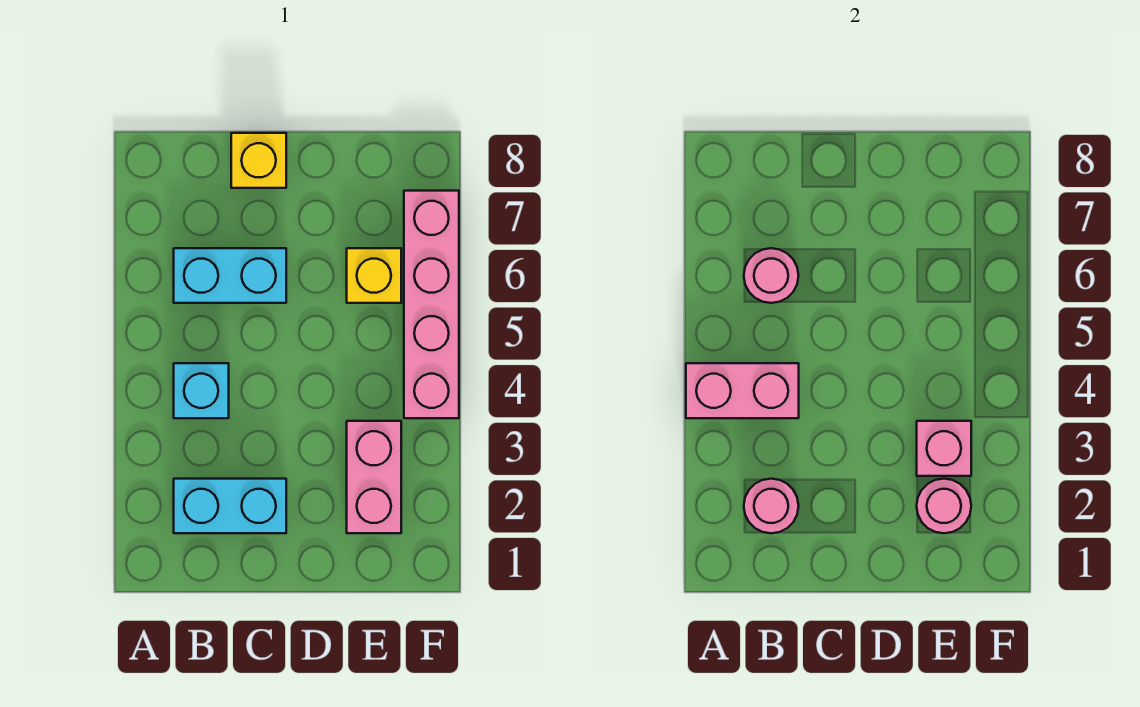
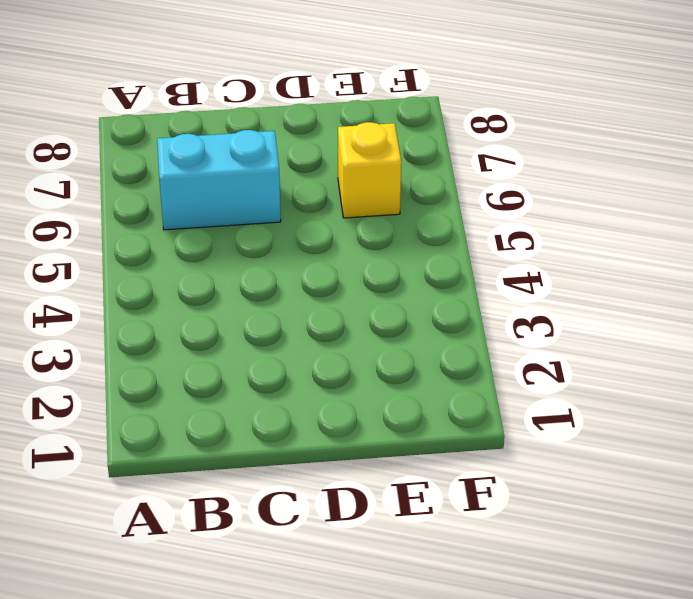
none -> cyan brick B2:C2 level 1
none -> cyan brick B4 level 1
none -> yellow brick C8 level 1

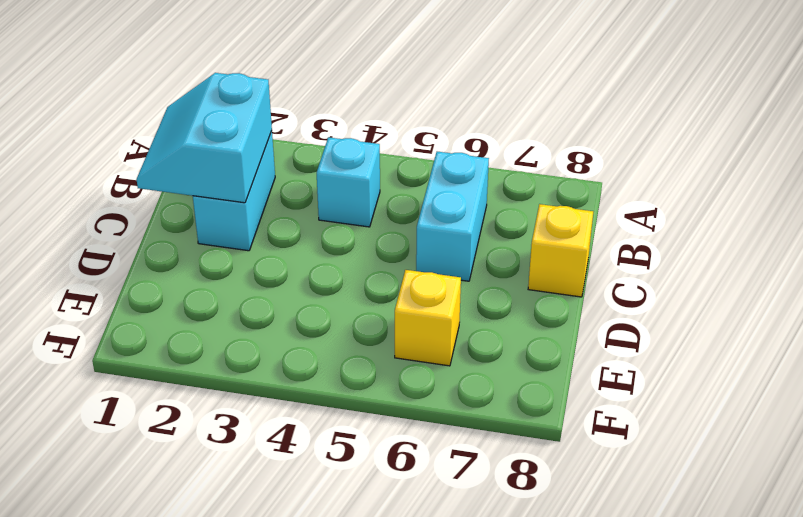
cyan slope B1:C2 level 2 top 2 -> pink round brick B2 level 2
none -> pink brick E2:E3 level 1
none -> pink brick F4:F7 level 1
none -> pink brick A4:B4 level 2

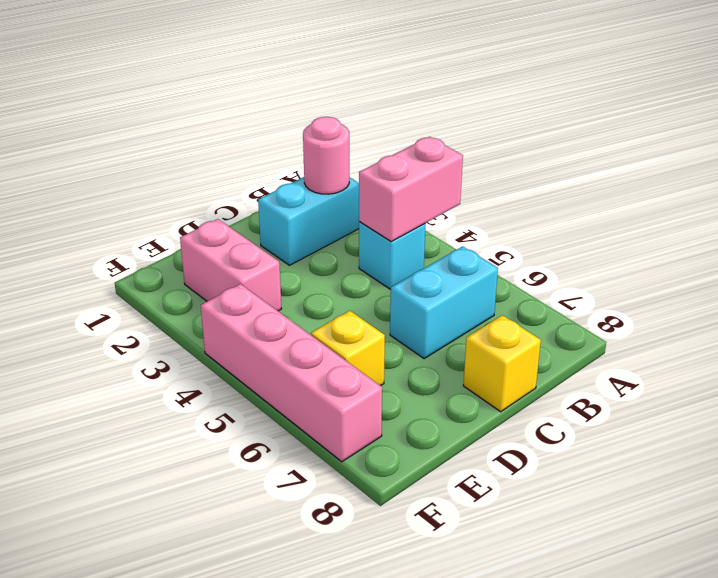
none -> pink round brick B6 level 2
none -> pink round brick E2 level 2
none -> pink brick E3 level 2

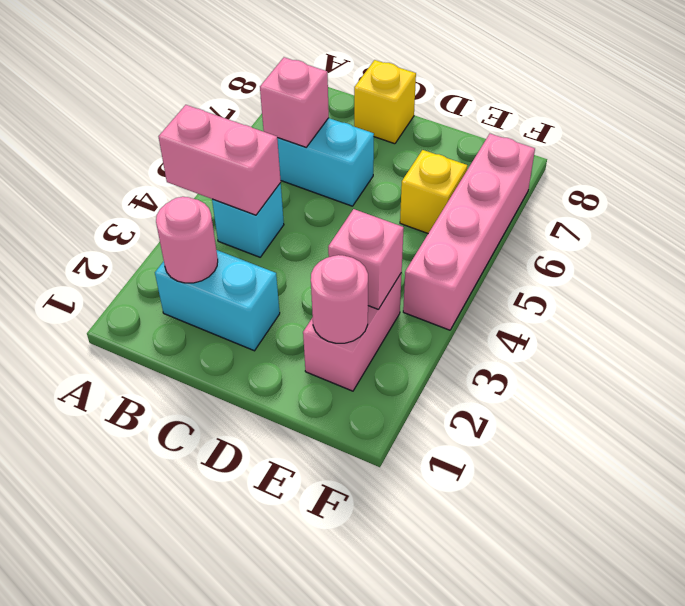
pink brick B6 level 2 -> pink round brick B6 level 2

